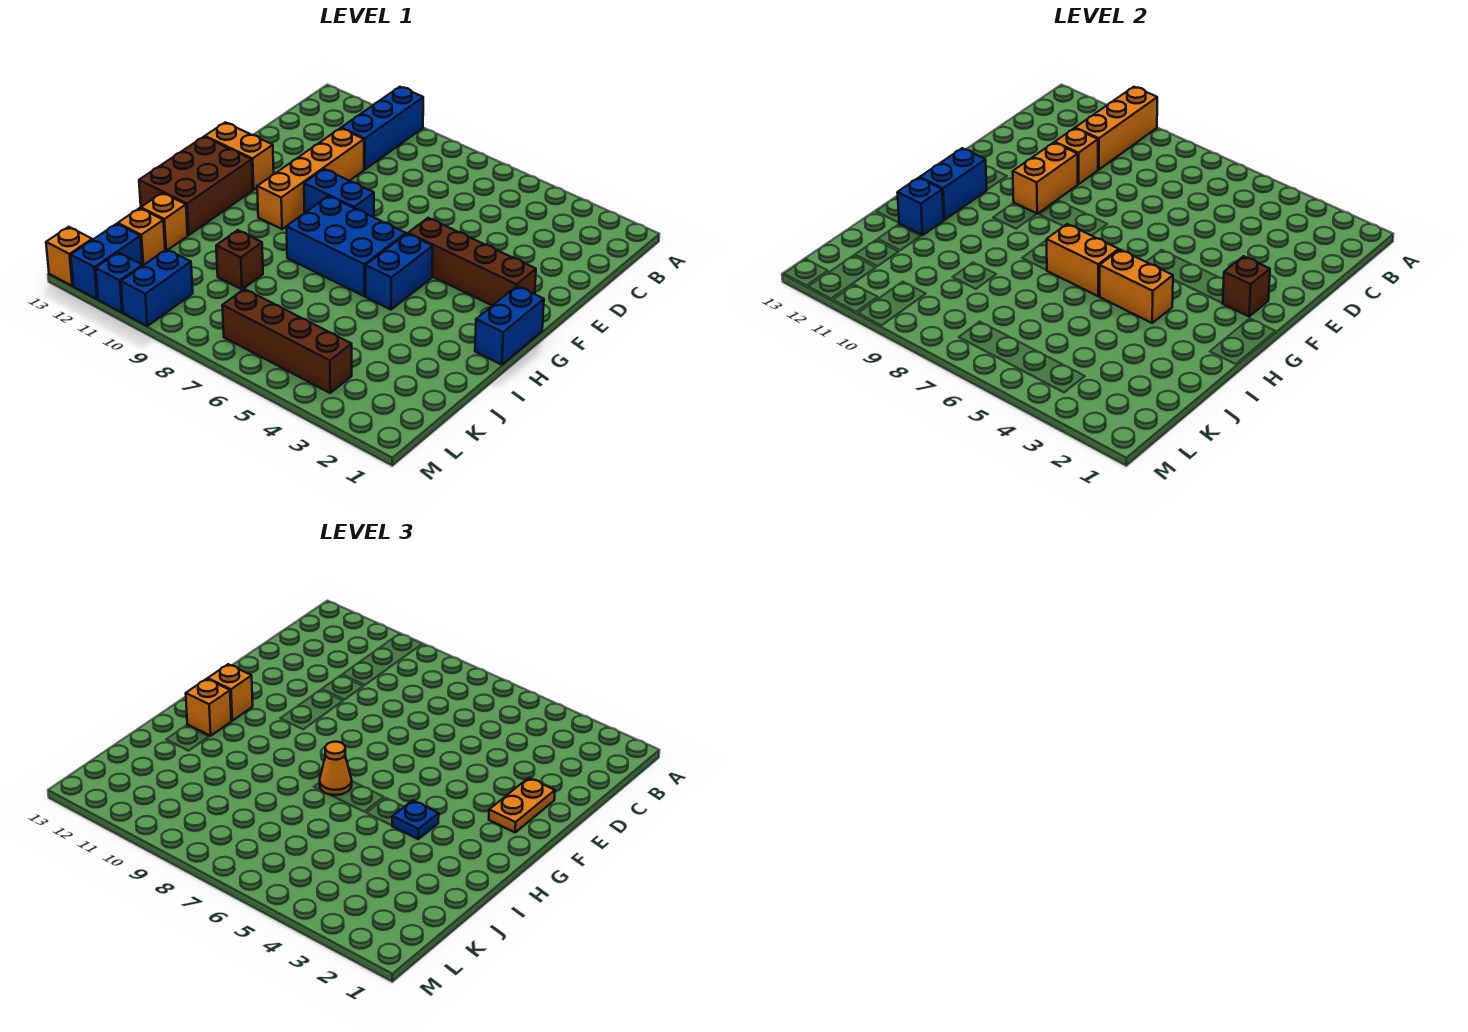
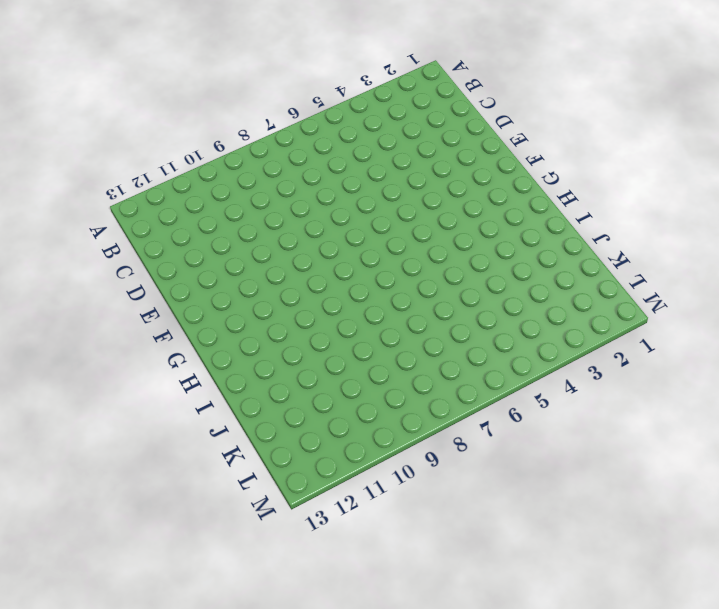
none -> blue brick A10:C10 level 1
none -> orange brick D10:G10 level 1
none -> brown brick F2:F5 level 1
none -> blue brick F8:F9 level 1

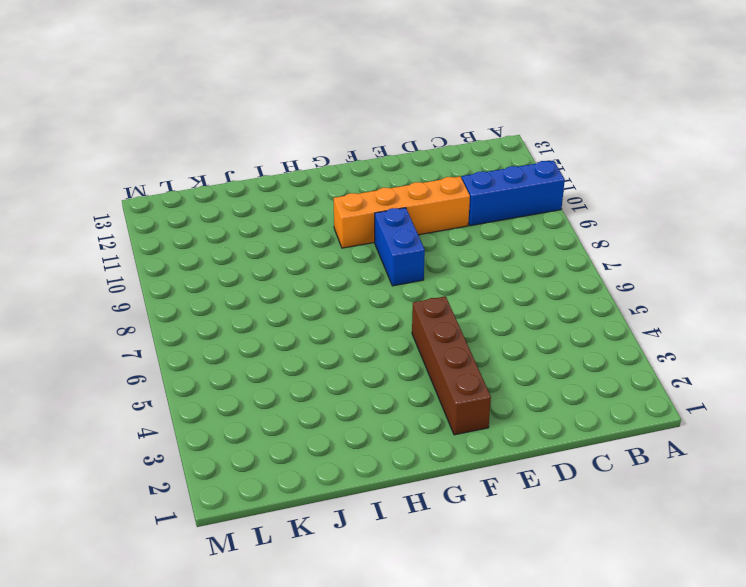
none -> orange brick F12:F13 level 1
none -> blue brick G1:H1 level 1
none -> blue brick G5:H5 level 1
none -> blue brick G6:H8 level 1

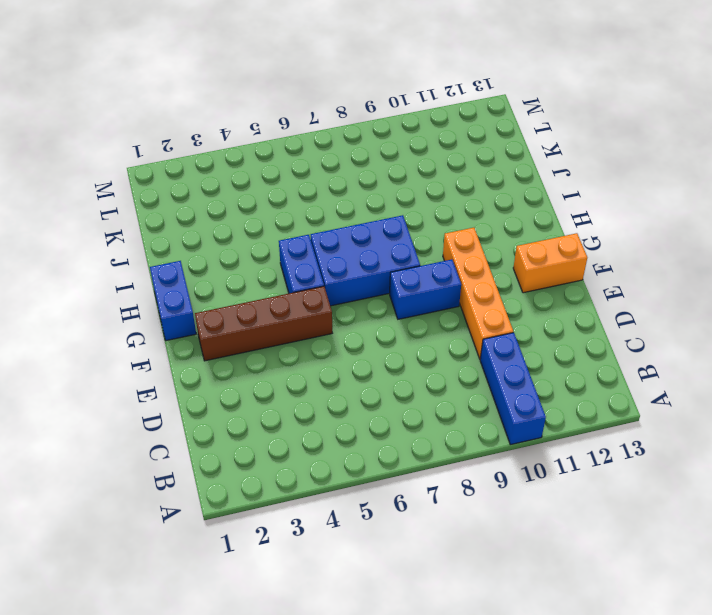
none -> brown brick G12:I13 level 1
none -> brown brick J9 level 1
none -> orange brick J12 level 1
none -> orange brick K12 level 1

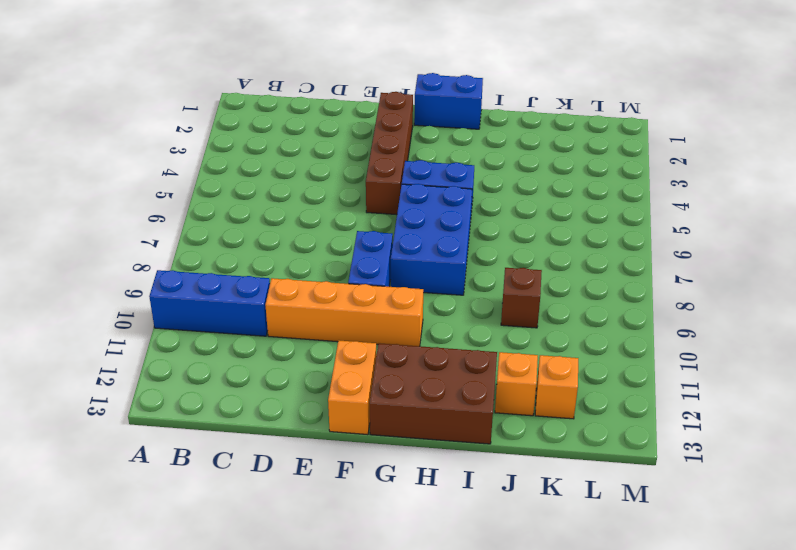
none -> brown brick L4:L7 level 1
none -> blue brick L10:M10 level 1
none -> blue brick L12:M12 level 1
none -> blue brick M11 level 1

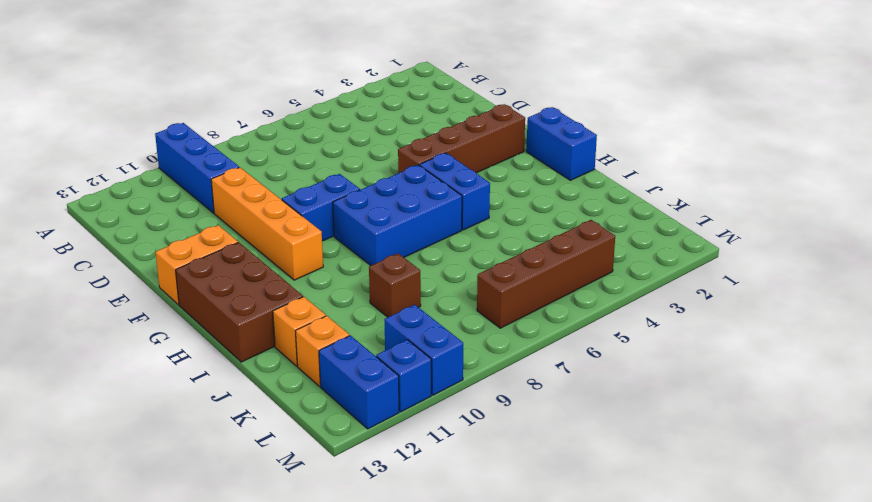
none -> orange brick M13 level 1
none -> orange brick A10:C10 level 2
none -> orange brick D10 level 2
none -> orange brick E10:F10 level 2

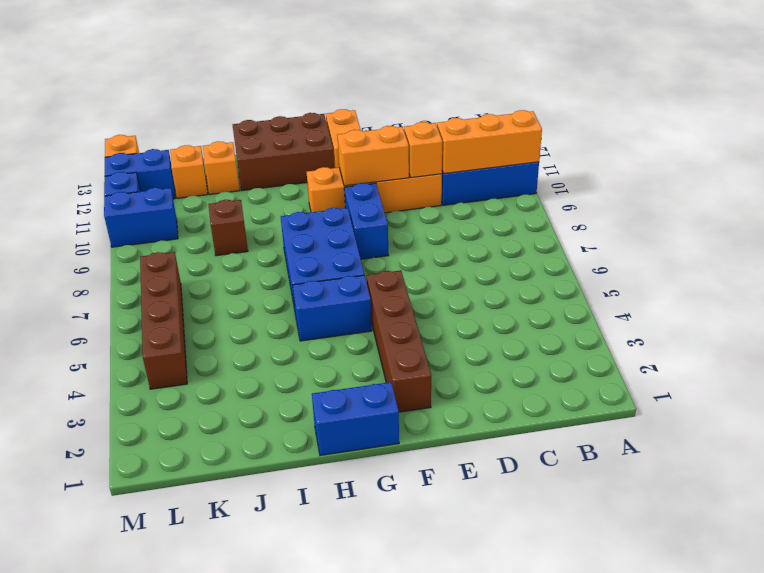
none -> brown brick F2 level 2
none -> blue brick G12:H12 level 2
none -> orange brick H4:H5 level 2
none -> orange brick H6:H7 level 2

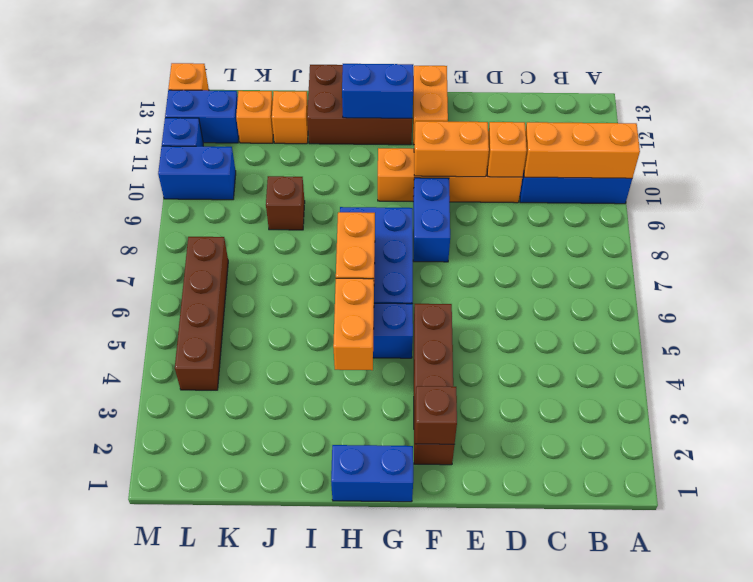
none -> blue brick I12 level 2
none -> orange plate E2:F2 level 3
none -> orange brick G12 level 3
none -> blue plate H4 level 3

